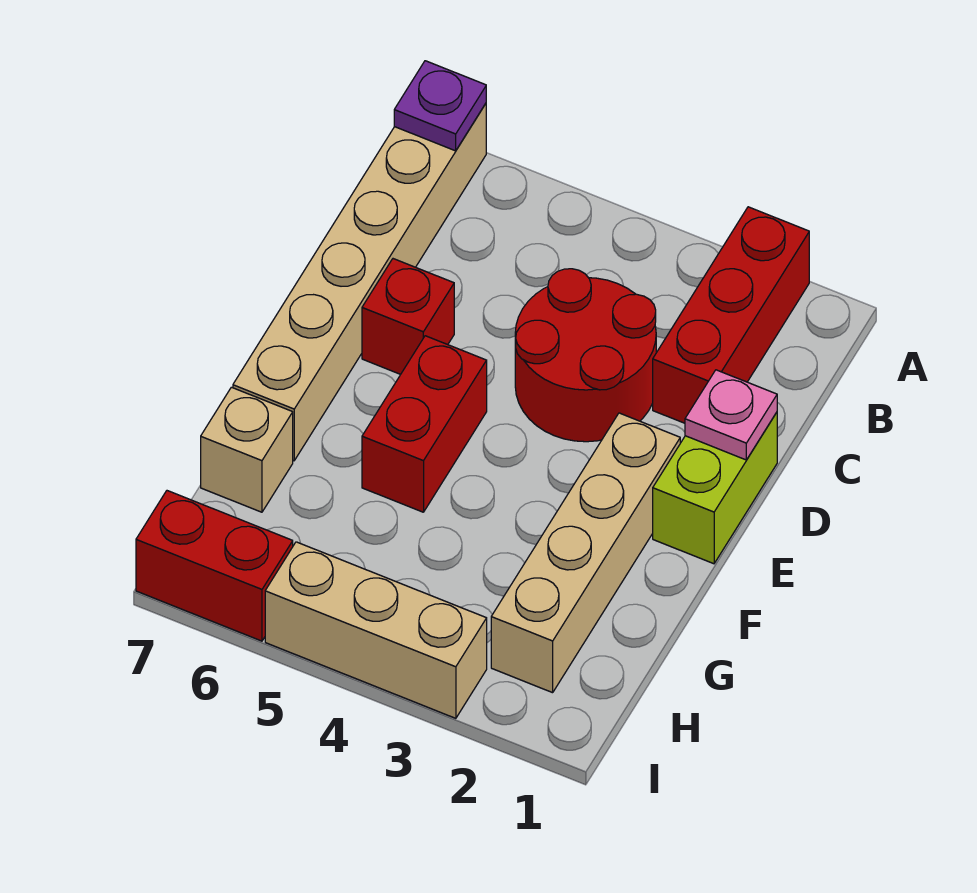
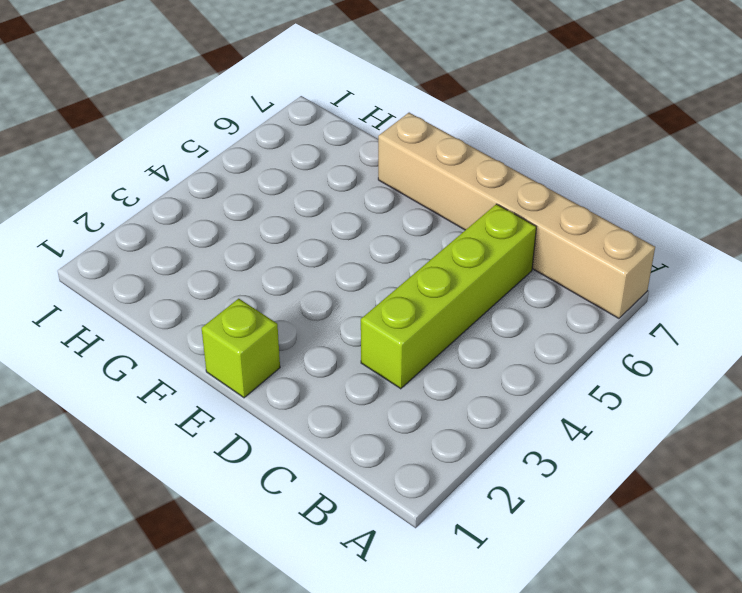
lime brick C3:C6 level 1 -> red round brick C3:D4 level 1
lime brick E1 level 1 -> lime brick D1:E1 level 1
none -> red brick A2:C2 level 1
none -> red brick D6 level 1
none -> tan brick E2:H2 level 1

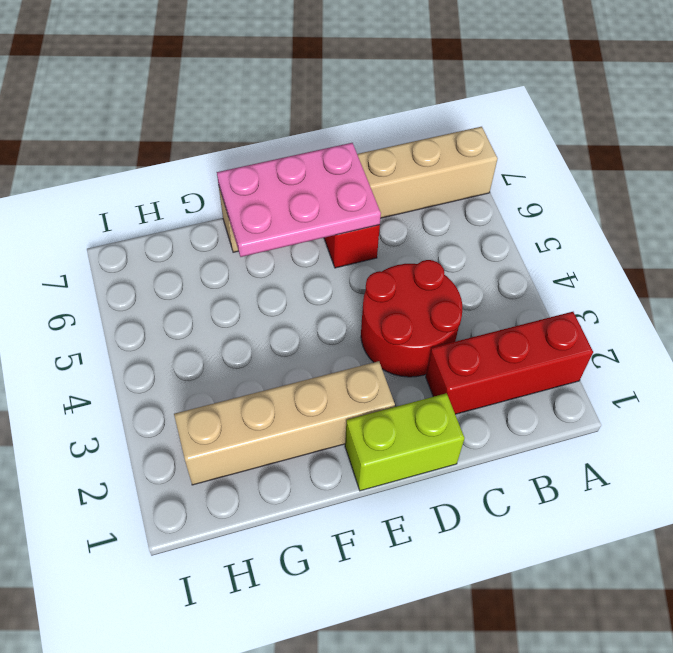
pink plate D6:F7 level 2 -> none
none -> red brick E5:F5 level 1
none -> tan brick G7 level 1
none -> tan brick I3:I5 level 1

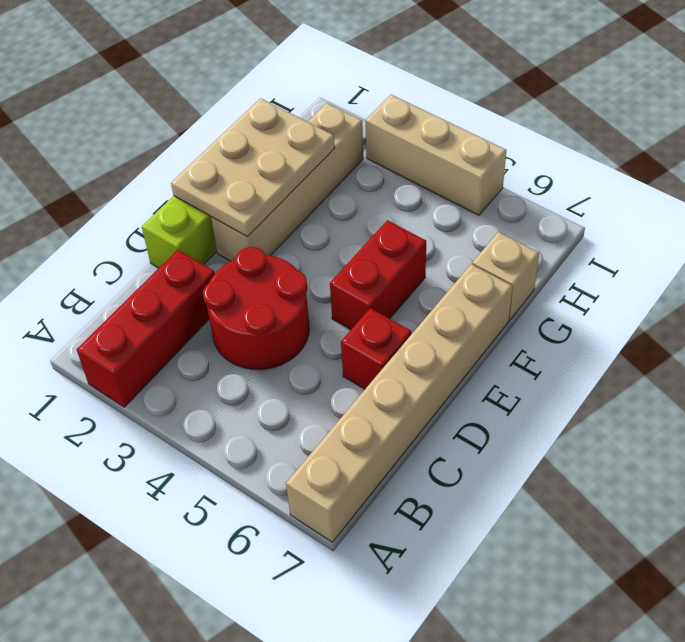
tan plate E1:G2 level 2 -> none
none -> red brick I6:I7 level 1
none -> purple plate A7 level 2
none -> pink plate D1 level 2

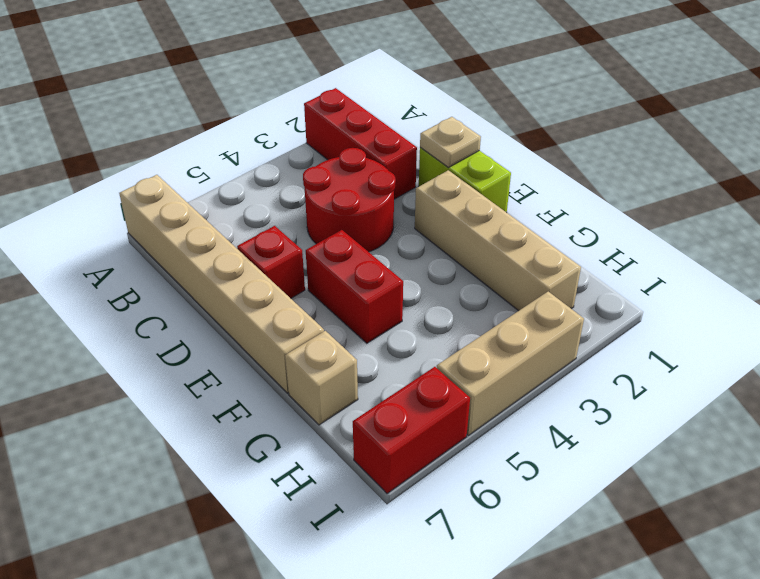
tan plate D1 level 2 -> pink plate D1 level 2
none -> purple plate A7 level 2

